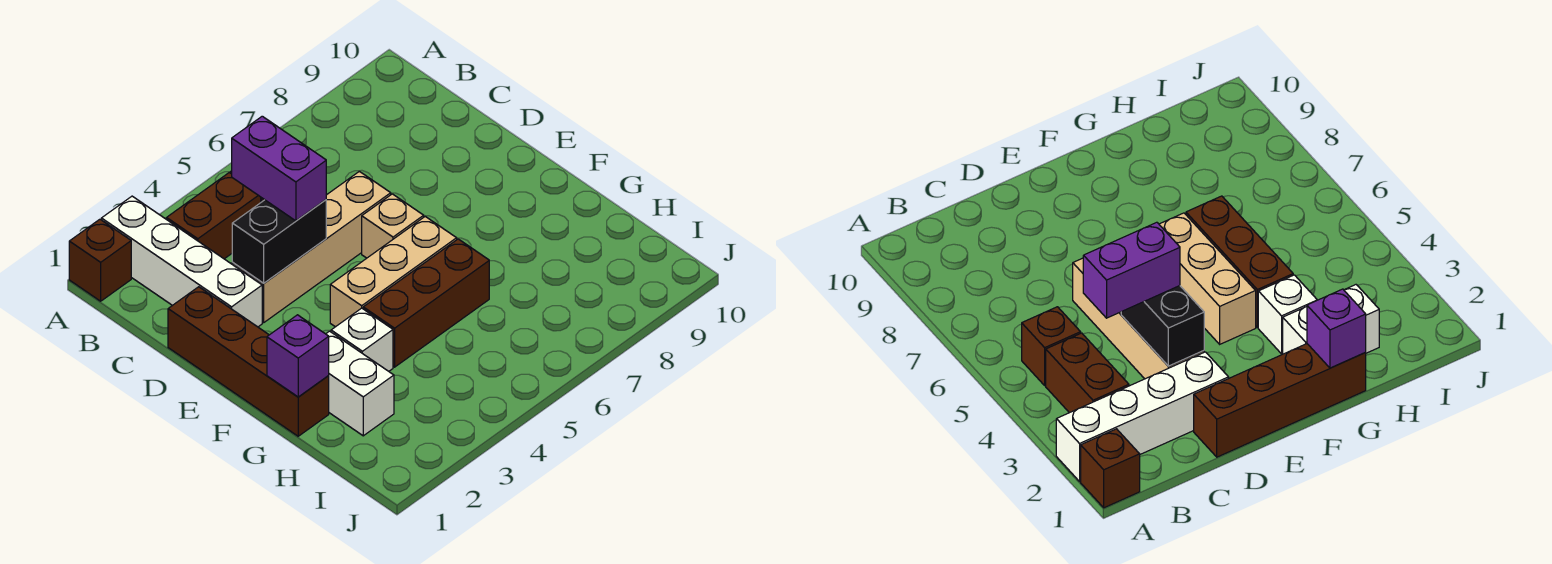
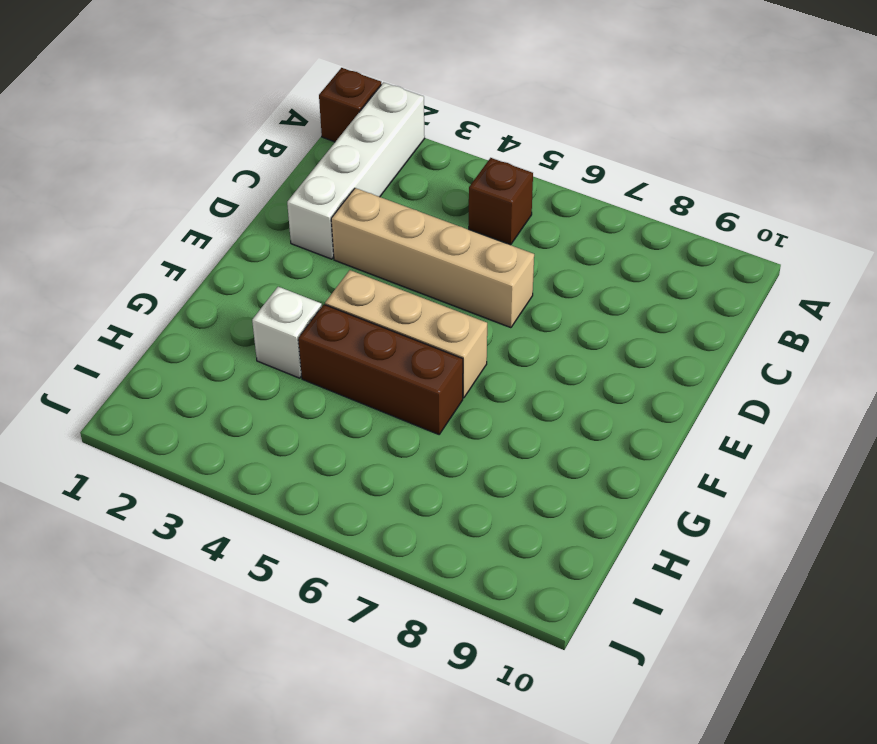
none -> brown brick B3:B4 level 1
none -> brown brick D1:G1 level 1
none -> tan brick E6 level 1

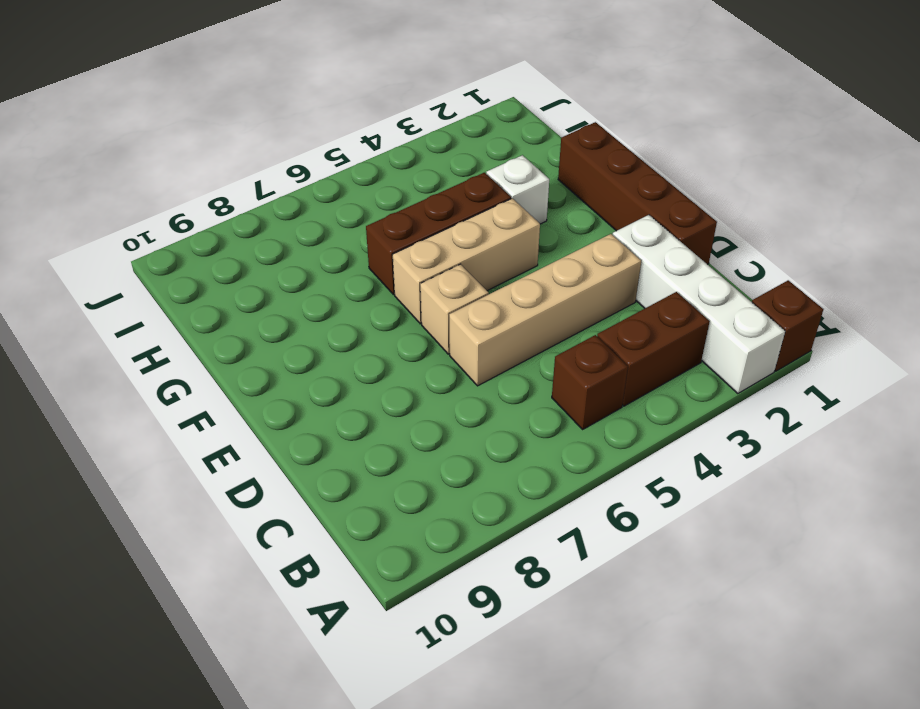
none -> white brick G2:H2 level 1
none -> black brick D3:D4 level 2
none -> purple brick G1 level 2

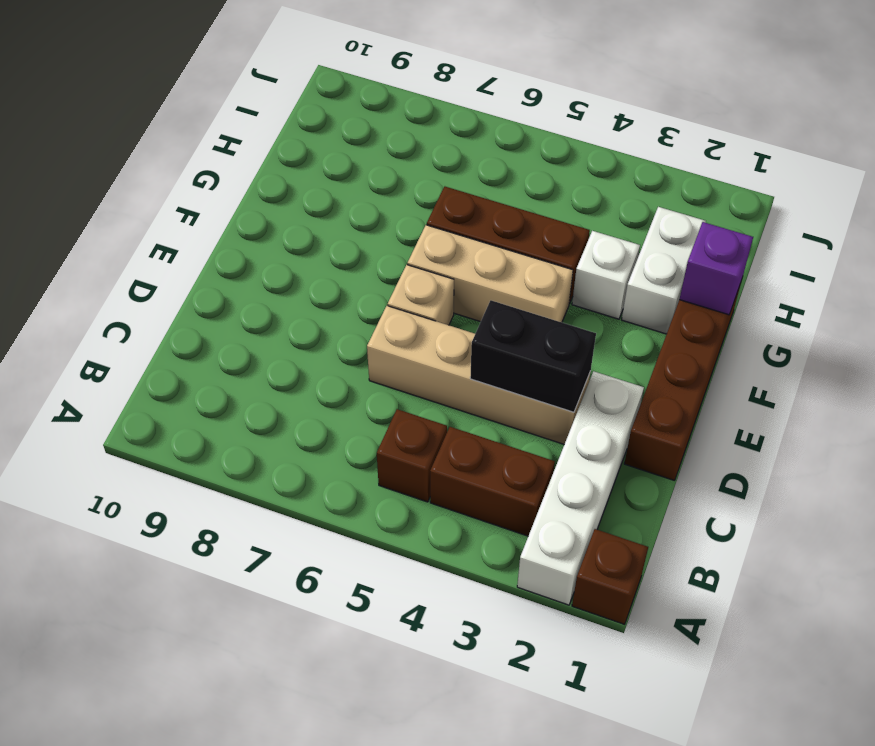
none -> purple brick C4:D4 level 3

